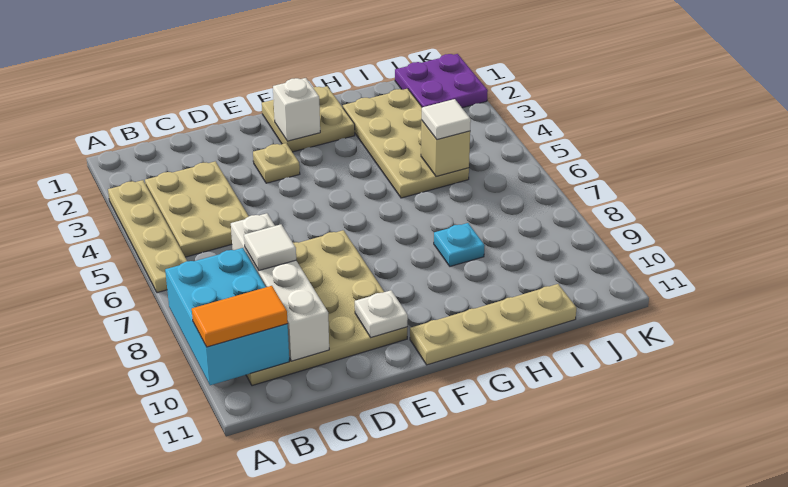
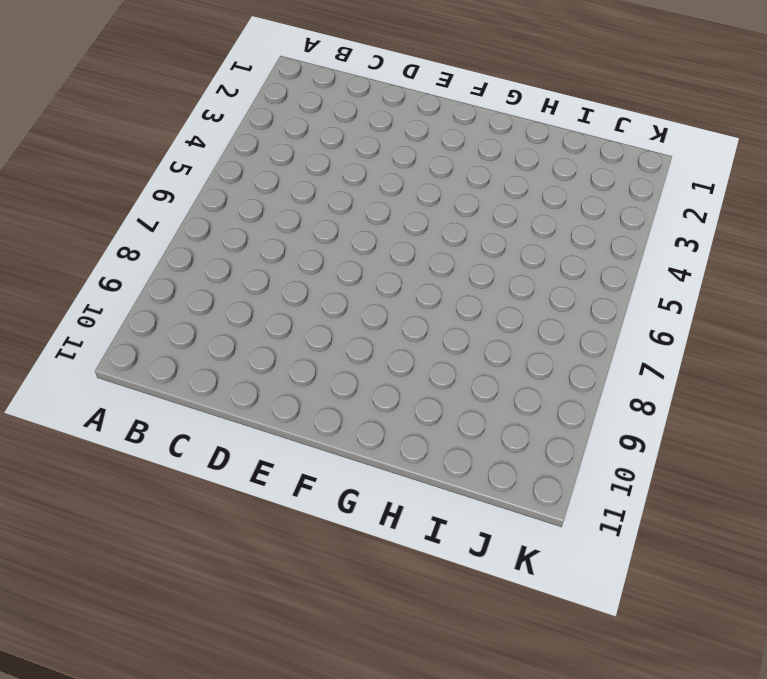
none -> tan plate A3:A6 level 1
none -> tan plate B3:C5 level 1
none -> tan plate B7:E10 level 1

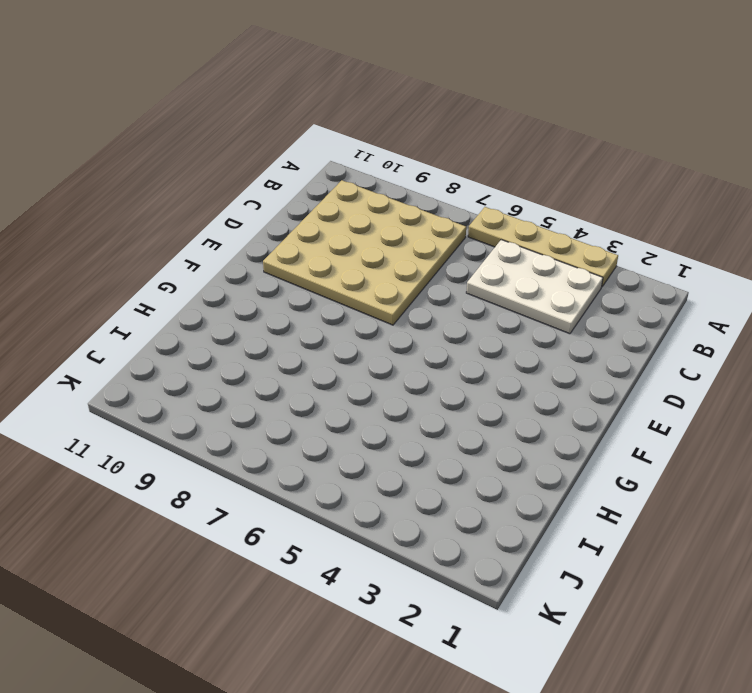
white plate B3:C5 level 1 -> tan plate B3:C5 level 1
none -> tan plate E3 level 1
none -> tan plate F1:G2 level 1
none -> tan plate F11:I11 level 1

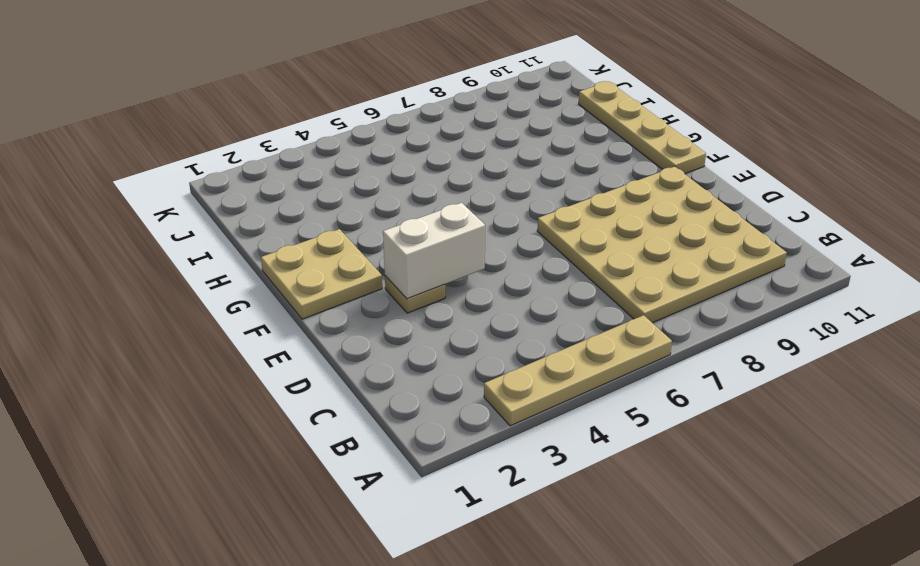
white brick E3:E4 level 2 -> none
none -> tan plate B3:C5 level 1
none -> tan plate H2:I5 level 1
none -> cyan plate H8 level 1

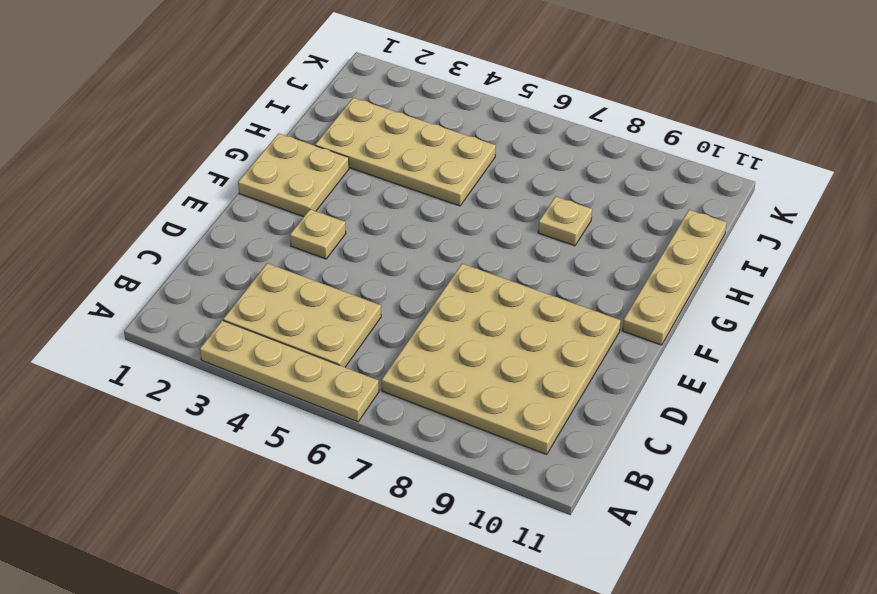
tan plate H8 level 1 -> cyan plate H8 level 1
none -> purple plate J1:K2 level 1
none -> cyan brick A8:B10 level 2
none -> white brick C7:C10 level 2

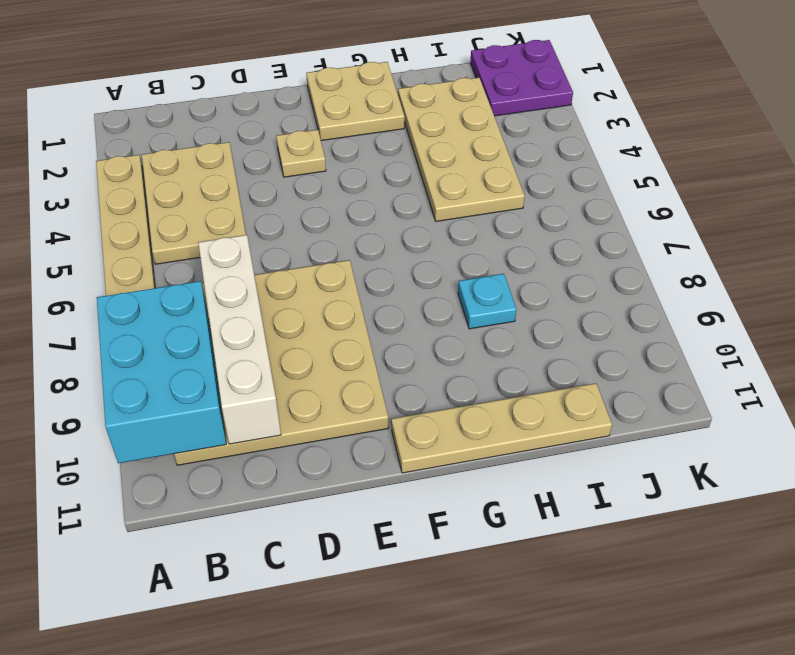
none -> white plate E10 level 2
none -> white brick F2 level 2
none -> tan brick I5 level 2

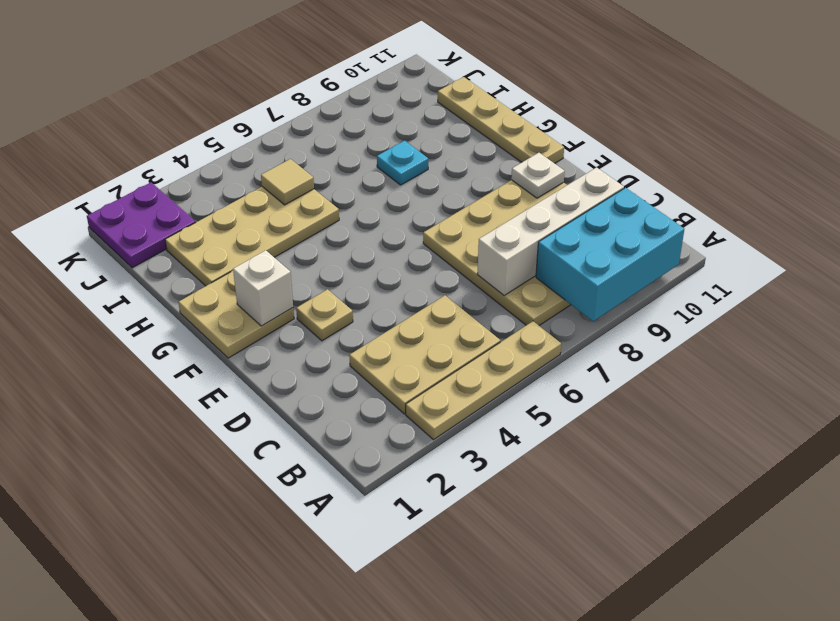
tan tile I5 level 2 -> tan brick I5 level 2
none -> orange tile A10:B10 level 3
none -> white tile C8 level 3
none -> white tile I5 level 3

